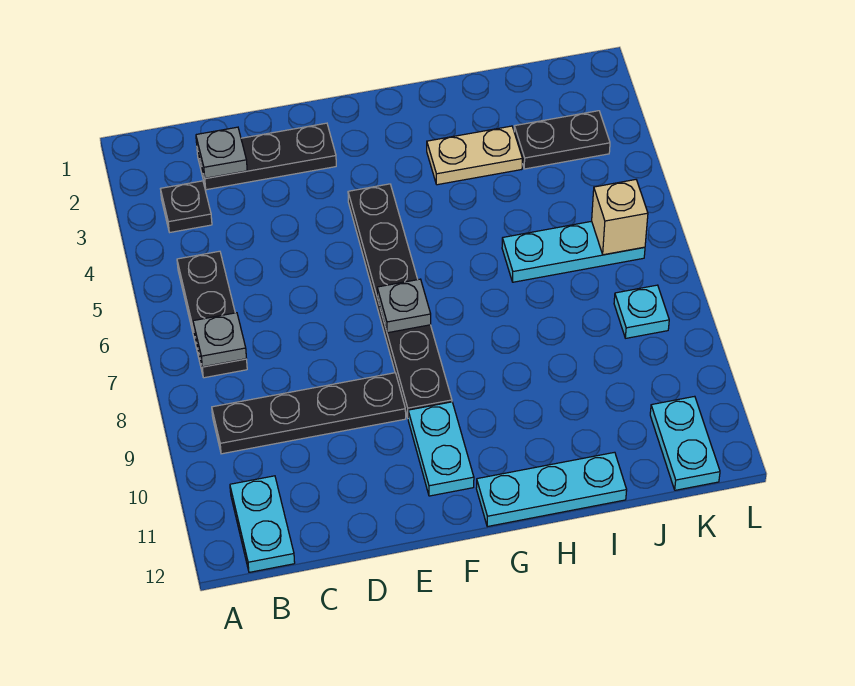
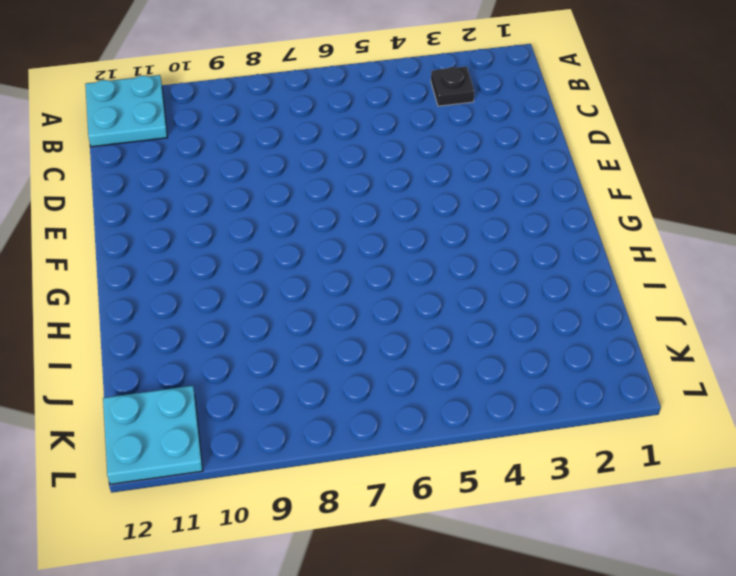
cyan plate A11:B12 level 1 -> cyan plate B11:B12 level 1
cyan plate K11:L12 level 1 -> cyan plate K11:K12 level 1
none -> black plate B5:B7 level 1
none -> black plate B9:E9 level 1
none -> black plate C2:E2 level 1

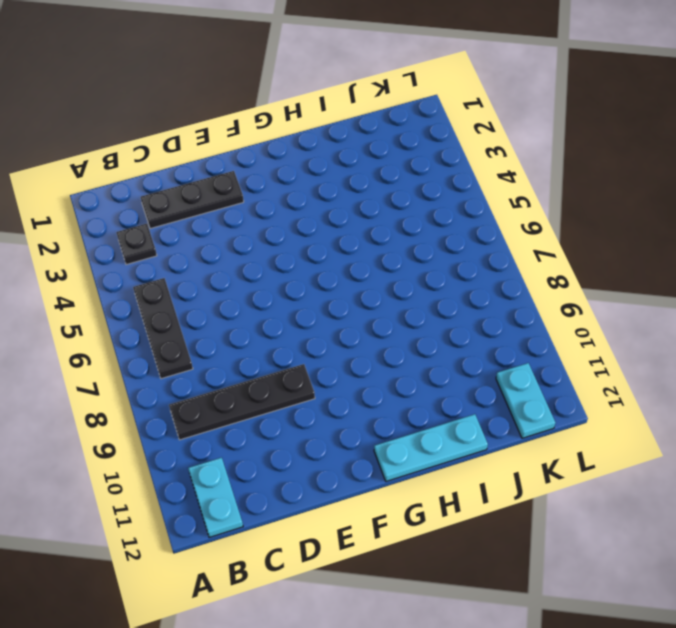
none -> black plate F4:F9 level 1
none -> cyan plate F10:F11 level 1
none -> tan plate H3:I3 level 1

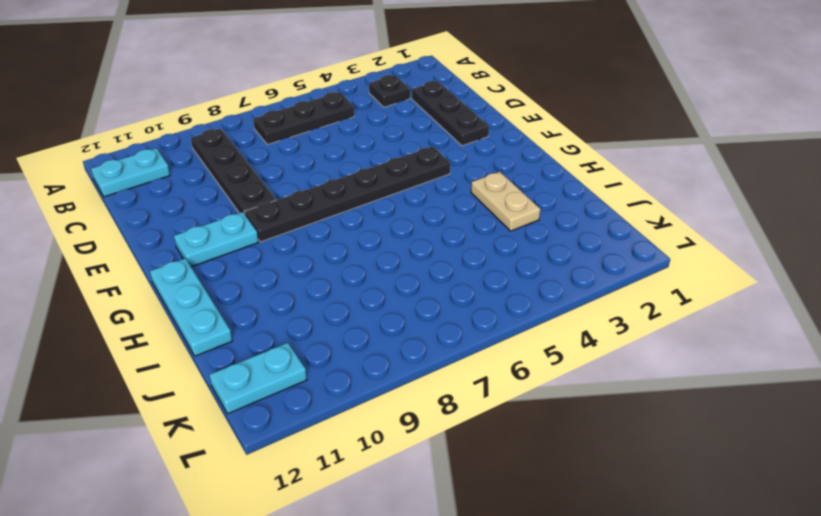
none -> cyan plate I6:K6 level 1
none -> black plate J3:K3 level 1
none -> cyan plate K8 level 1

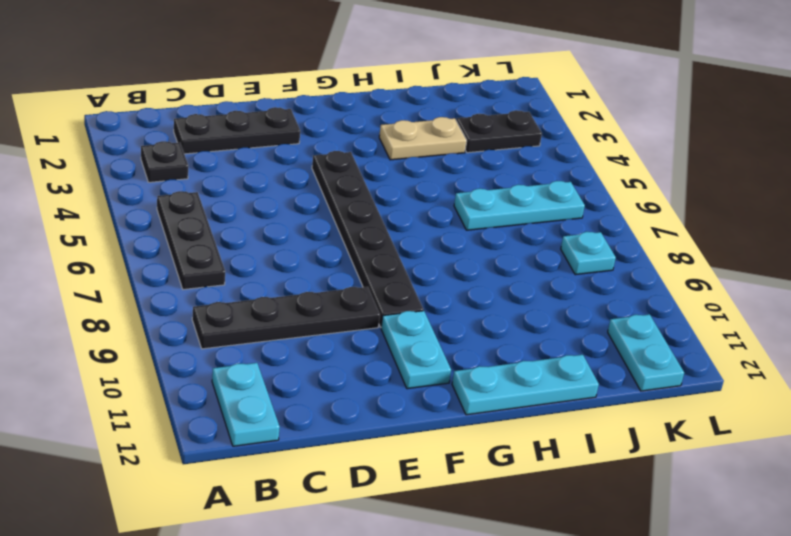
none -> grey plate B7 level 2
none -> grey plate C2 level 2
none -> grey plate F7 level 2

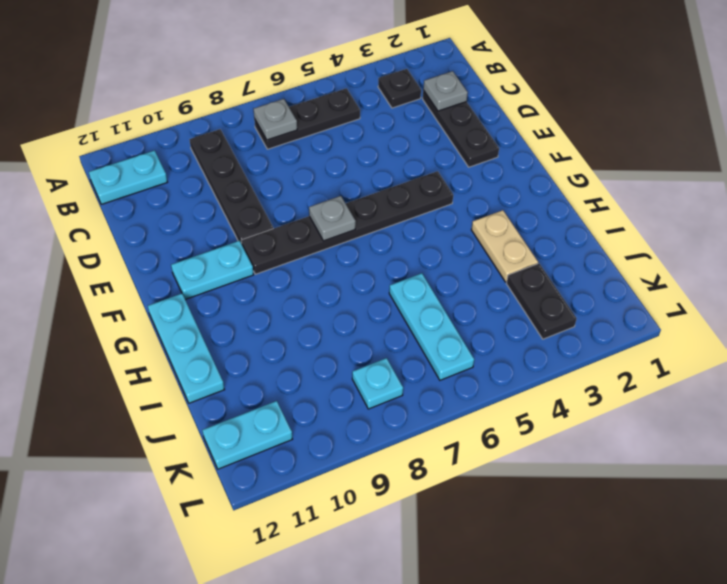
none -> tan brick K6 level 2

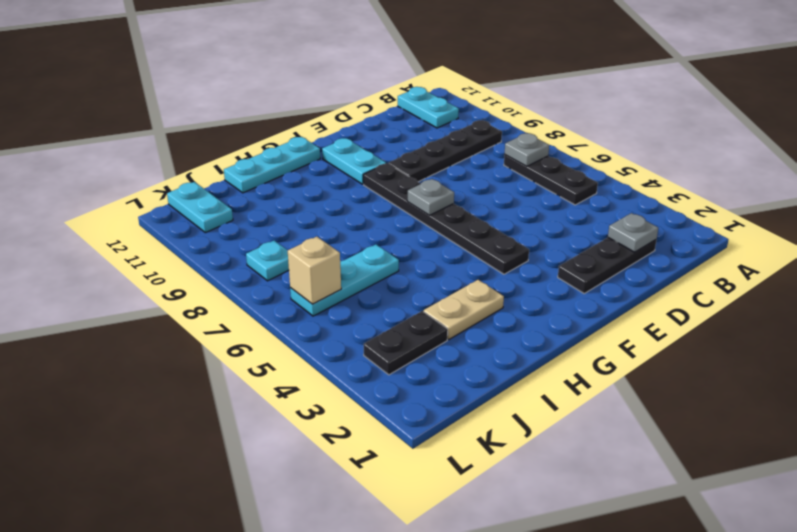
none -> black plate B3 level 1

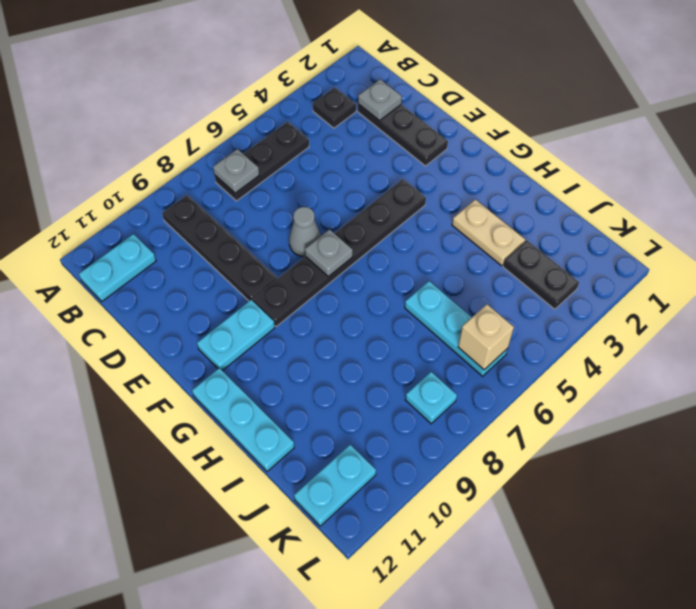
grey cone E7 level 1 -> none

